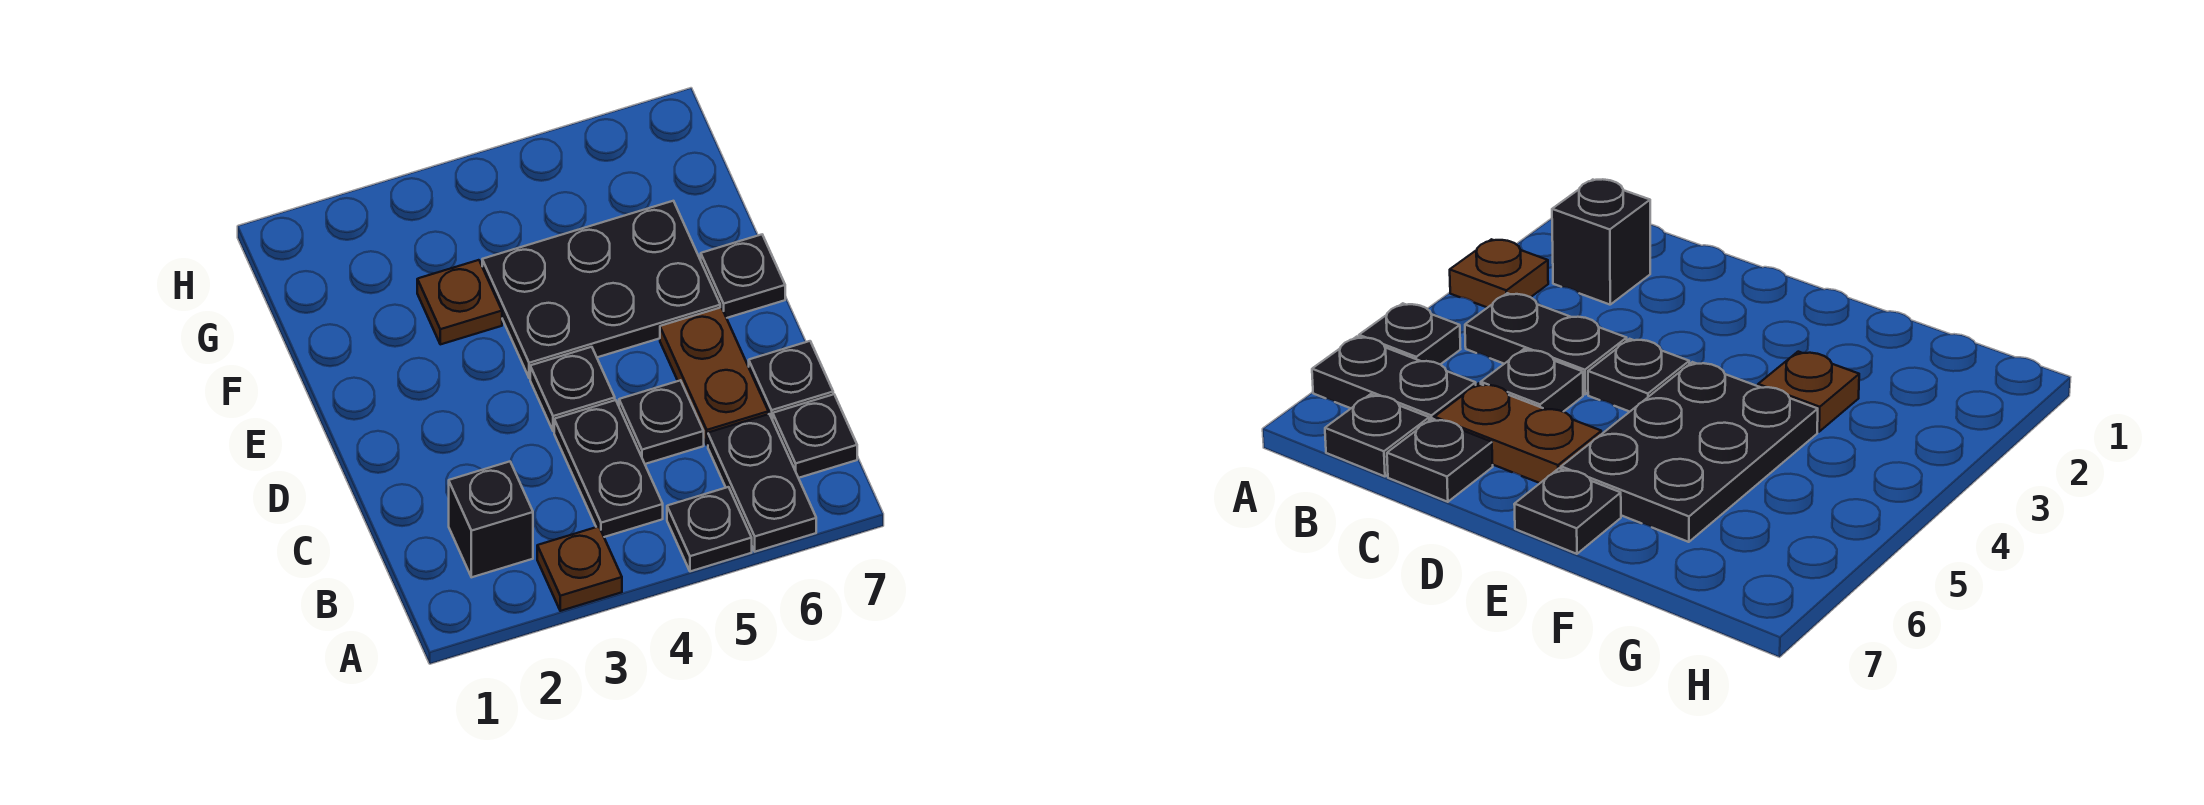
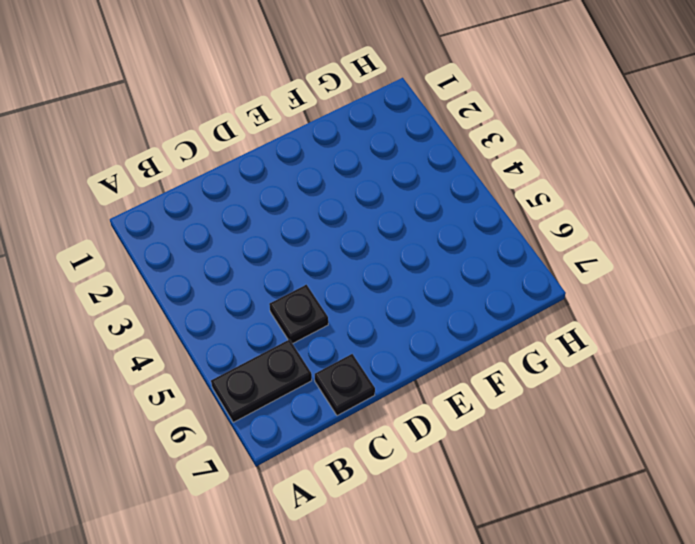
none -> brown plate A3 level 1
none -> black plate A5 level 1
none -> black brick B2 level 1

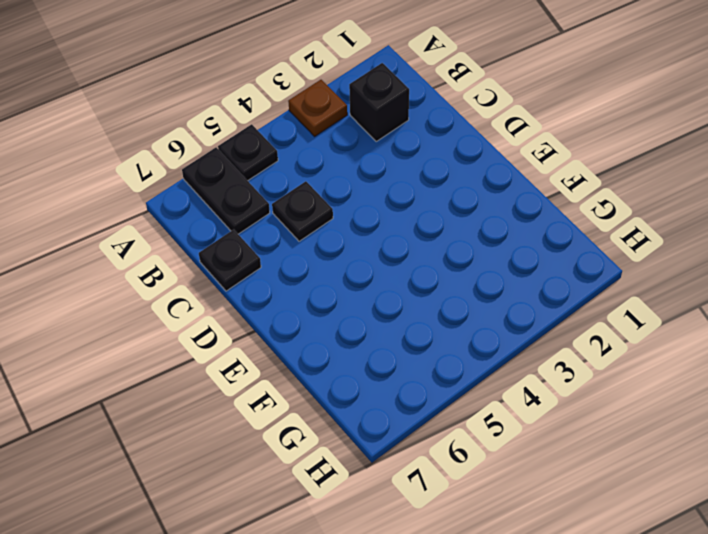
none -> black plate B4:C4 level 1
none -> black plate B7 level 1
none -> brown plate C6:D6 level 1

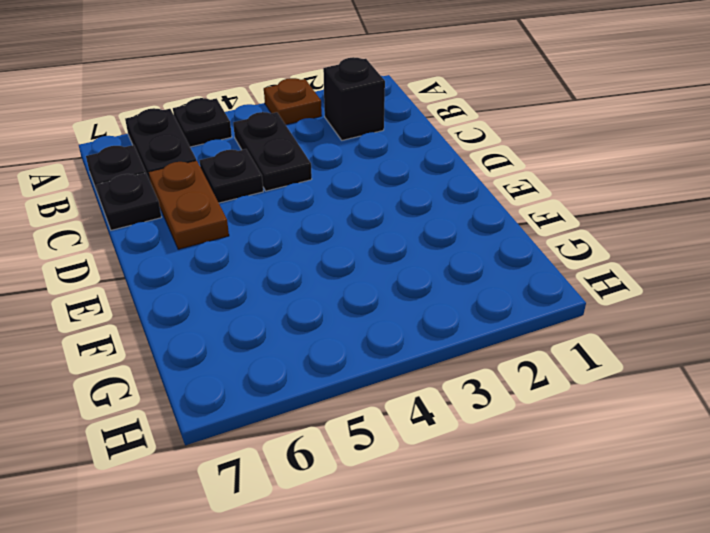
none -> black plate D4 level 1
none -> black plate E4:F6 level 1
none -> black plate E7 level 1

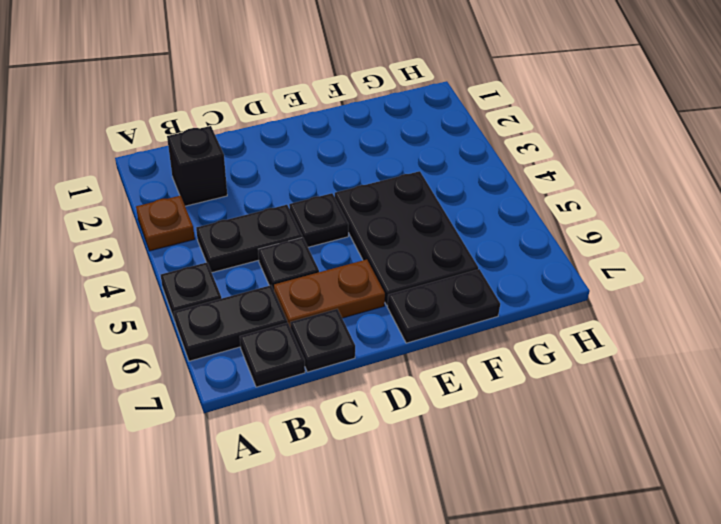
black plate E7:F7 level 1 -> black plate E7 level 1
none -> brown plate F3 level 1

